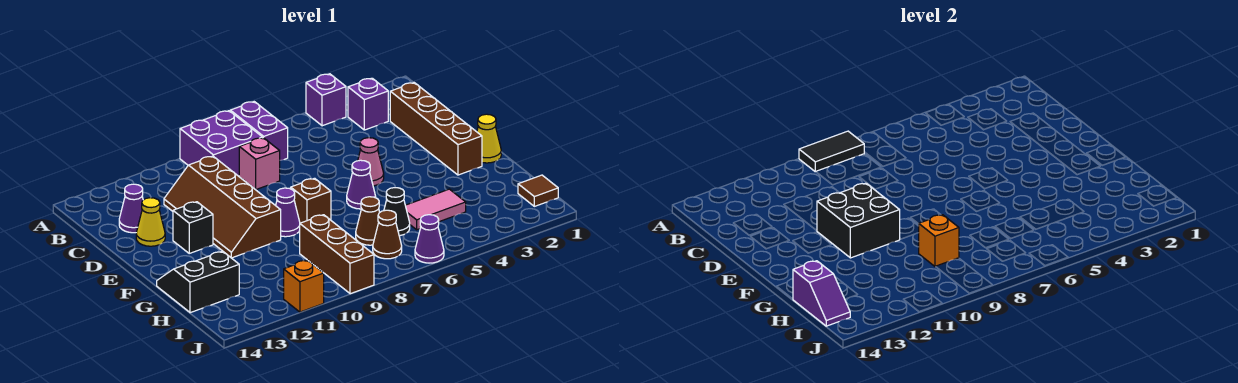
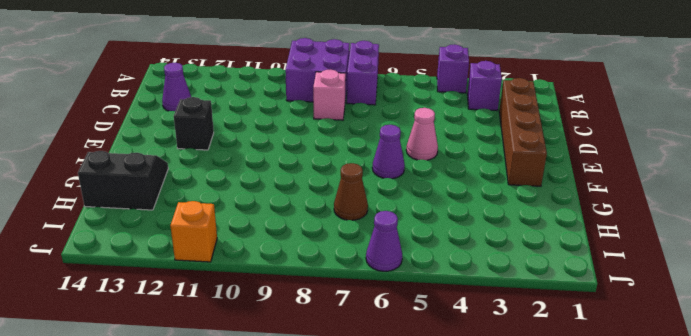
none -> brown slope C10:F11 level 1 top 10
none -> yellow cone D13 level 1
none -> yellow cone F1 level 1

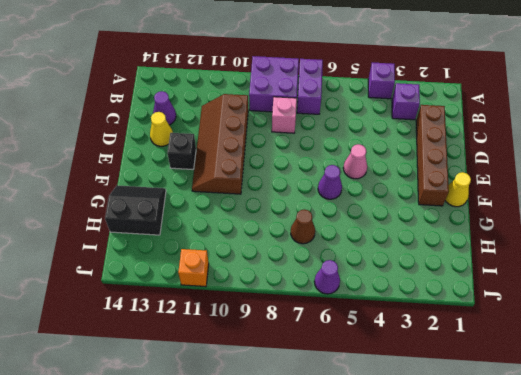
none -> brown brick F8 level 1
none -> purple cone F9 level 1
none -> pink tile H4:H5 level 1

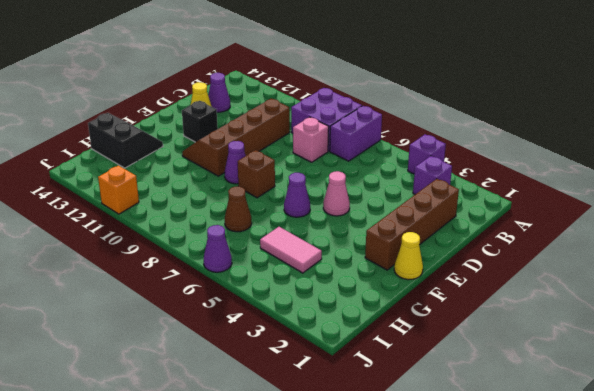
none -> black cone H6 level 1
none -> brown brick H9:J9 level 1
none -> brown tile I1 level 1

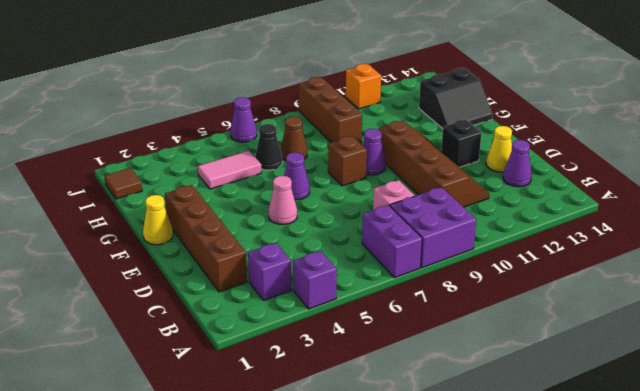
none -> brown cone I7 level 1
none -> black tile A8:A9 level 2
none -> black brick E10:F11 level 2

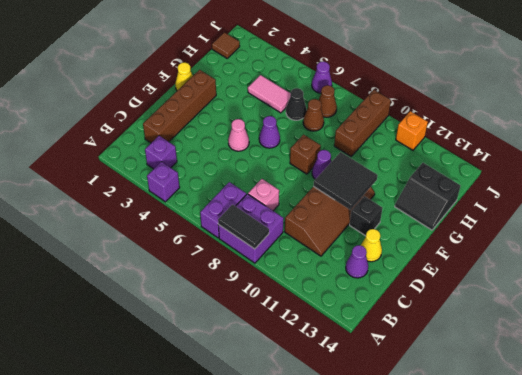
black tile E10:F11 level 2 -> black brick E10:F11 level 2
none -> orange brick H9 level 2
none -> purple slope H14:I14 level 2 top H

